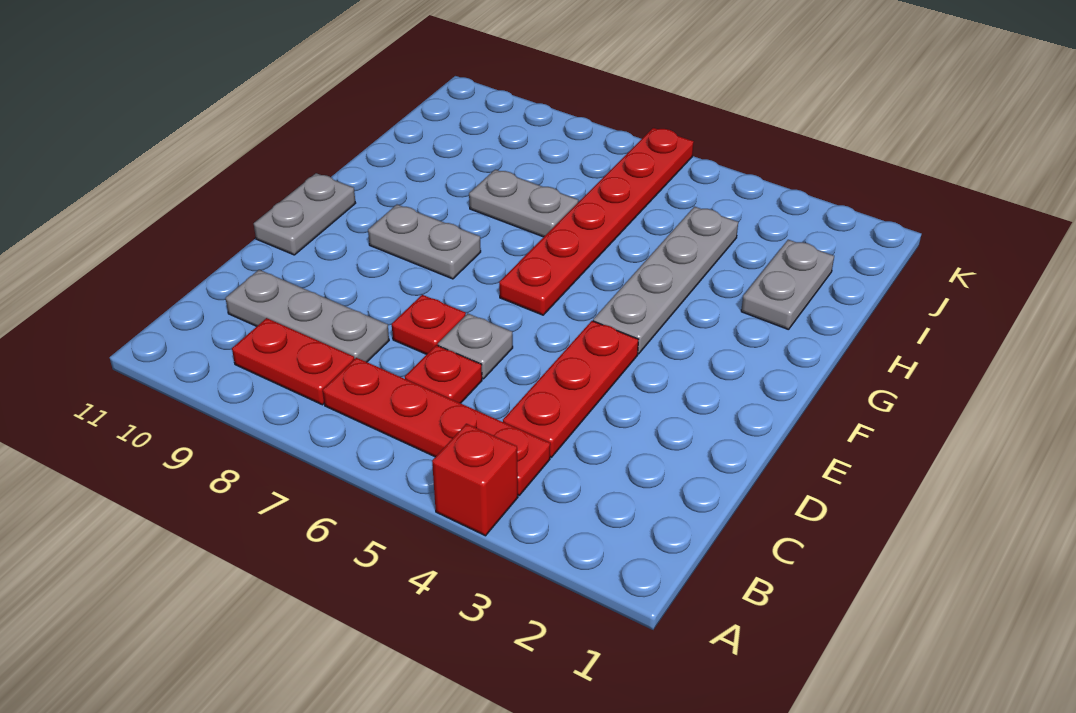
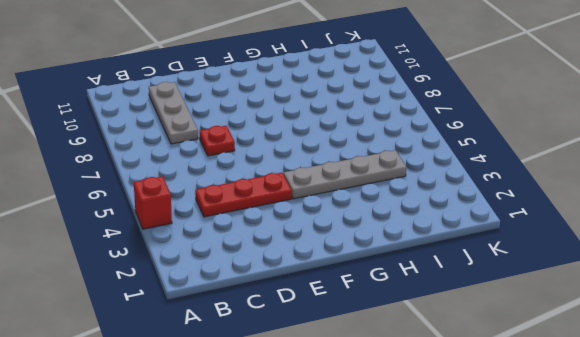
none -> red plate B4:B7 level 1
none -> red plate B8:B9 level 1
none -> red plate C6 level 1

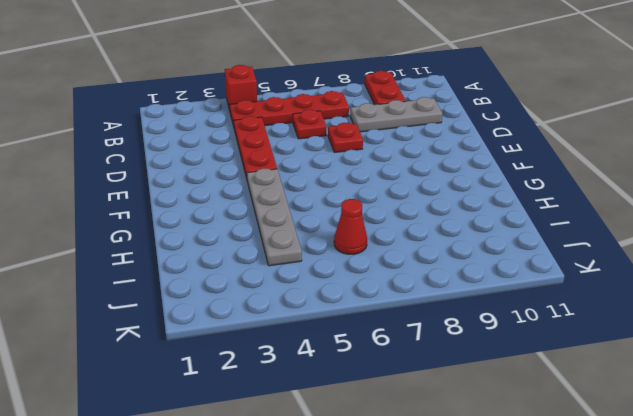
red plate A9:B9 level 1 -> red plate B8:B9 level 1
red cone I6 level 1 -> red plate F6:K6 level 1
none -> grey plate D6 level 1
none -> grey plate E11:F11 level 1
none -> grey plate F8:F9 level 1

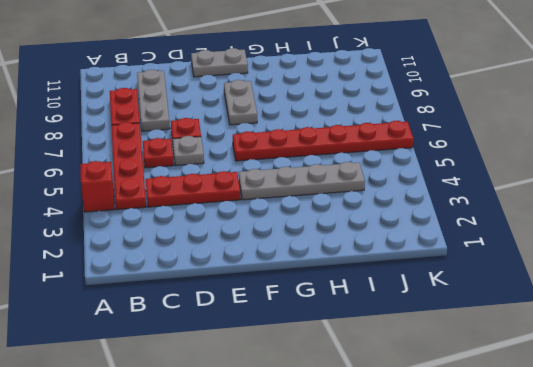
none -> grey plate H2:I2 level 1
none -> grey plate H7:H8 level 1

